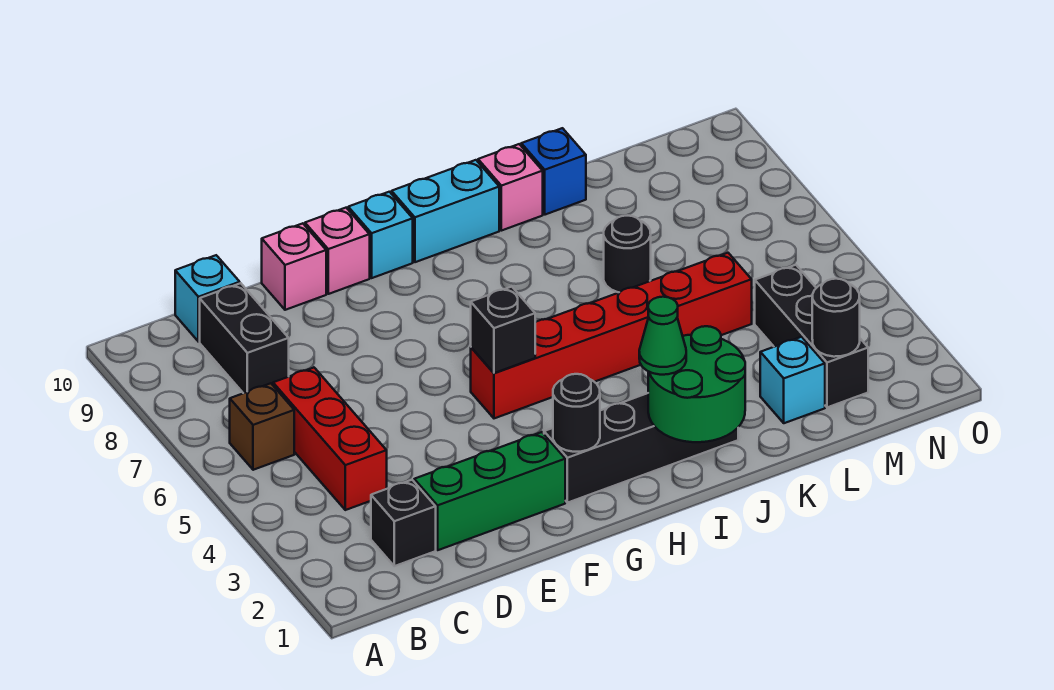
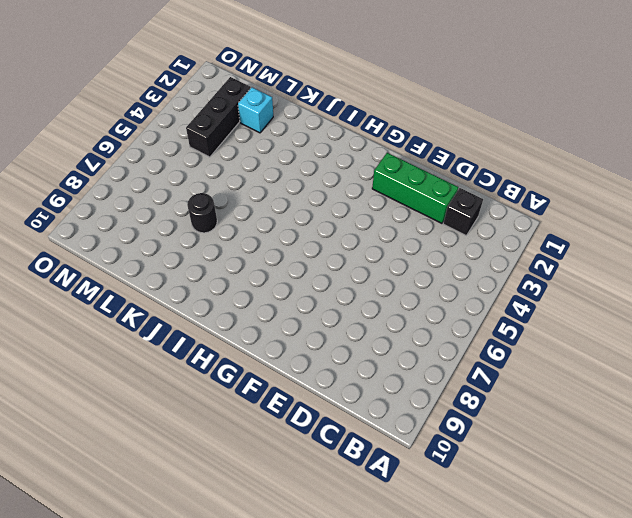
none -> brown brick B6 level 1
none -> red brick C4:C6 level 1
none -> black brick C8:C9 level 1

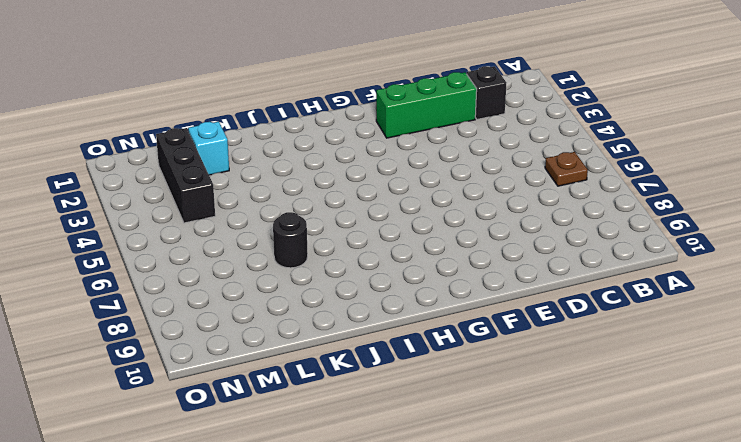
brown plate B6 level 1 -> brown brick B6 level 1
none -> red brick C4:C6 level 1
none -> black brick C8:C9 level 1
none -> cyan brick C10 level 1

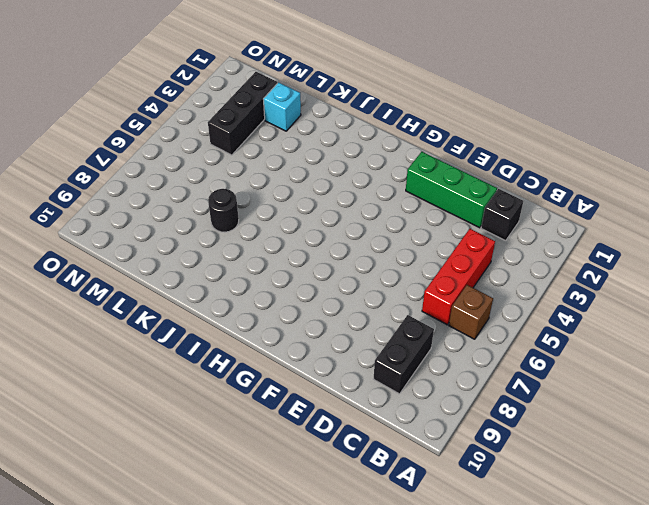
none -> cyan brick C10 level 1
none -> pink brick E10 level 1
none -> pink brick F10 level 1

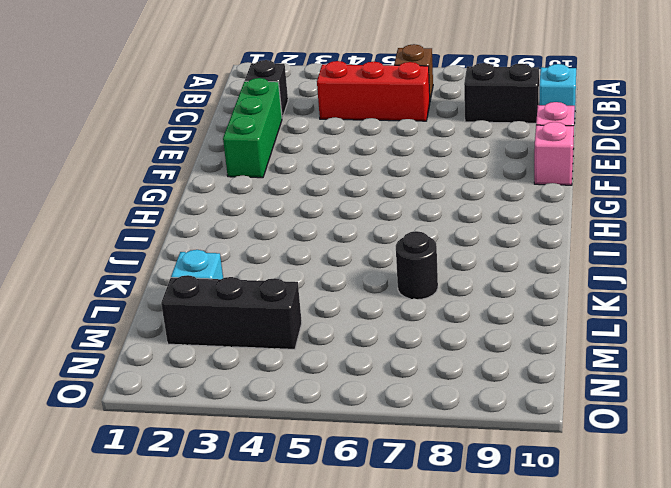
none -> black brick G2:J2 level 1
none -> red brick G5:L5 level 1
none -> cyan brick G10 level 1

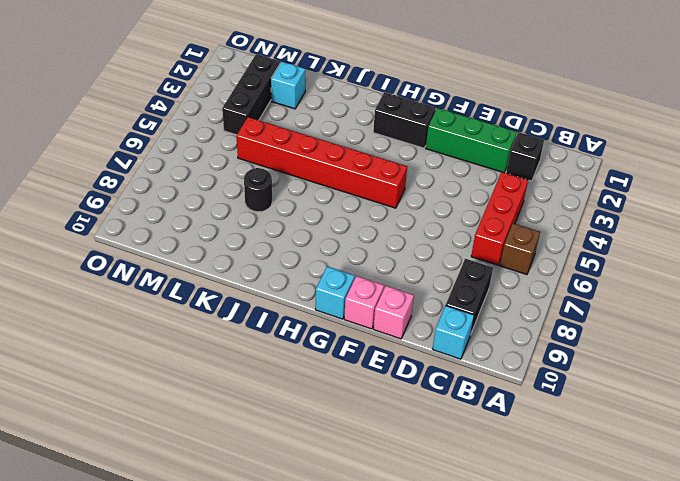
black brick G2:H2 level 1 -> black brick G2:J2 level 1
none -> cyan brick H10:I10 level 1
none -> pink brick J10 level 1
none -> blue brick K10 level 1

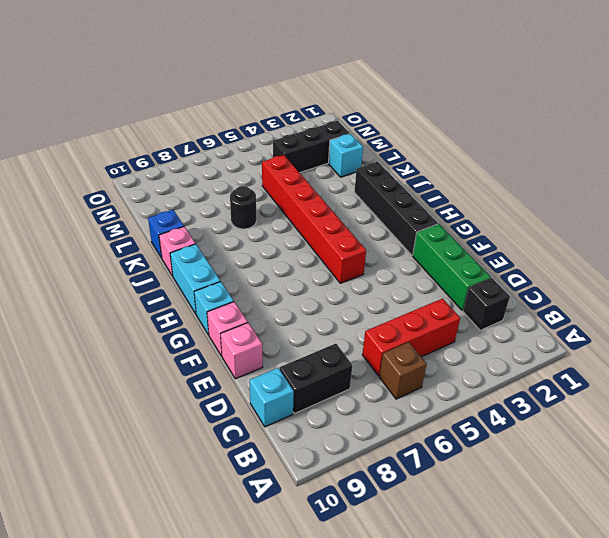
none -> black round brick G2 level 2
none -> black brick G5 level 2
none -> green round brick I1:J2 level 2

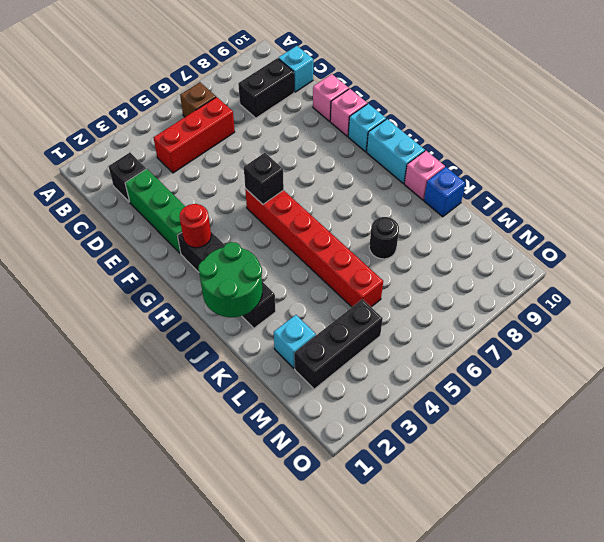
red round brick G2 level 2 -> black round brick G2 level 2
none -> black round brick M2 level 2
none -> green cone I2 level 3

